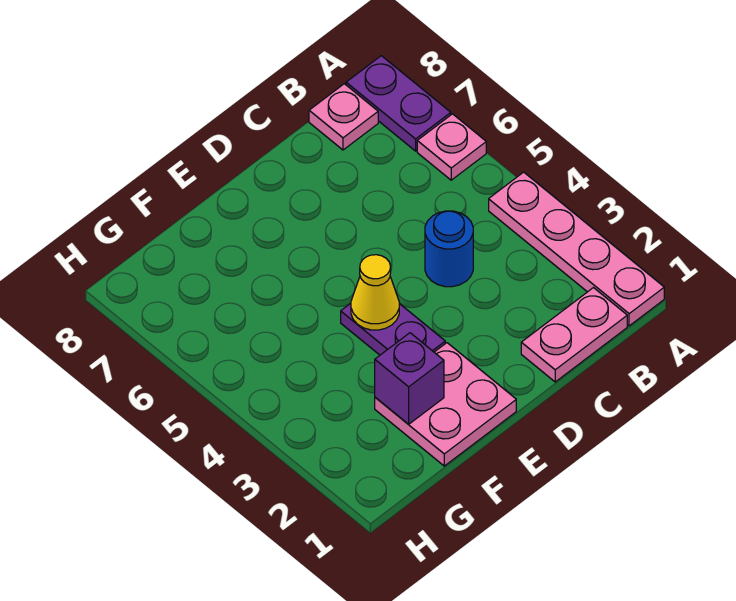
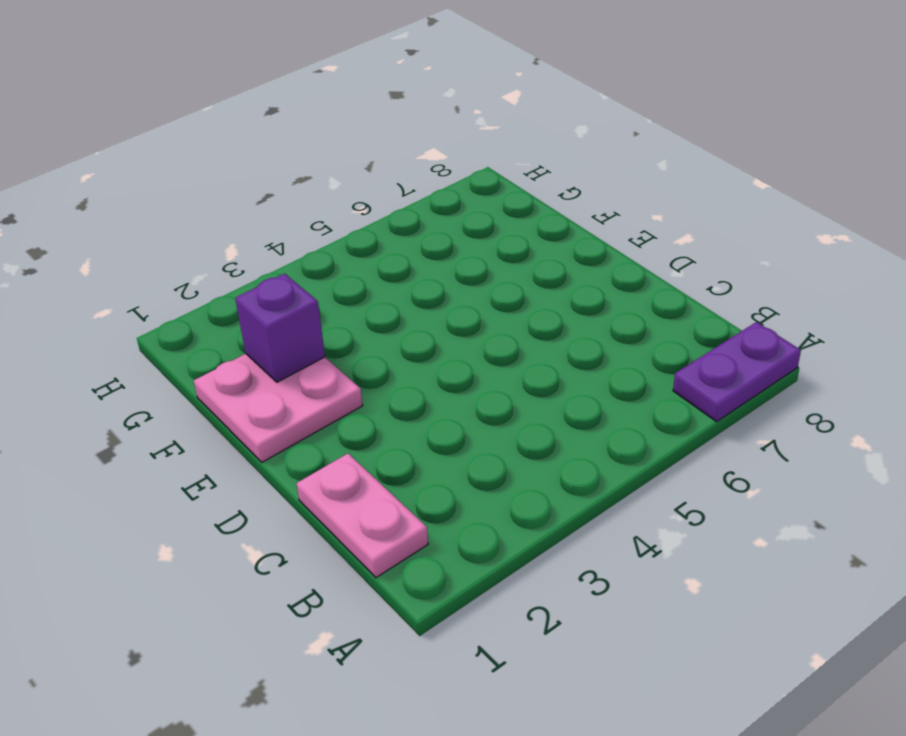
none -> pink plate A1:A4 level 1
none -> pink plate A6 level 1

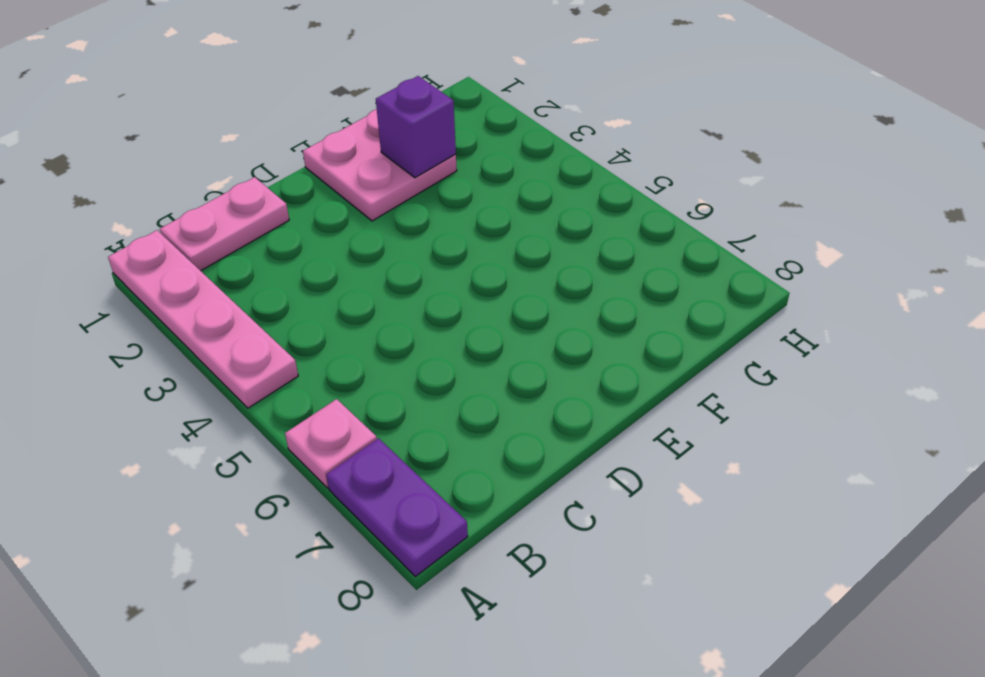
none -> pink plate B8 level 1
none -> blue round brick C4 level 1

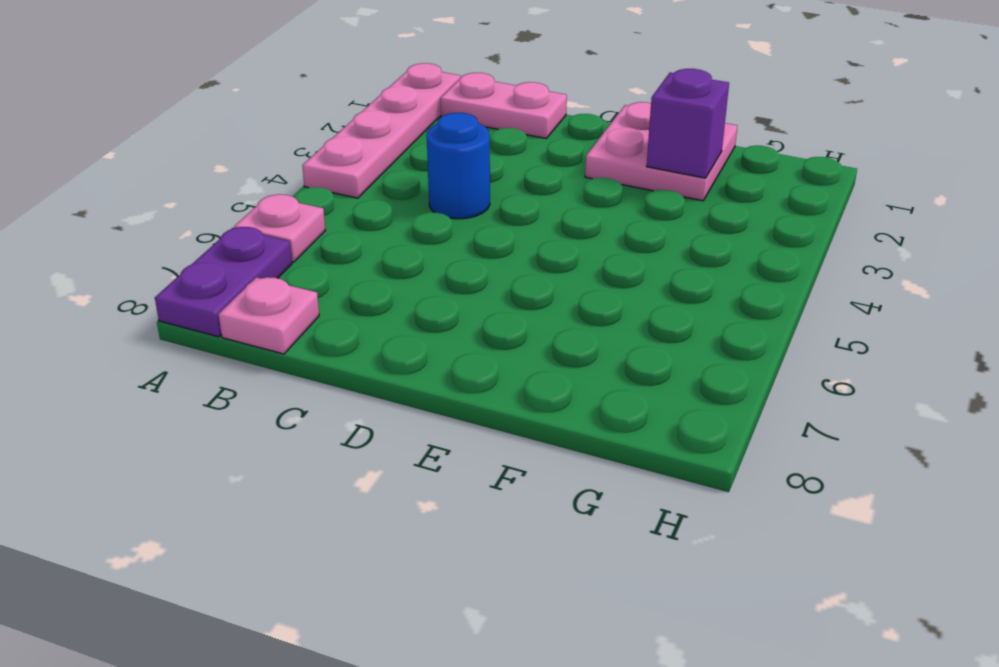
none -> purple plate E3:E4 level 1
none -> yellow cone E4 level 2

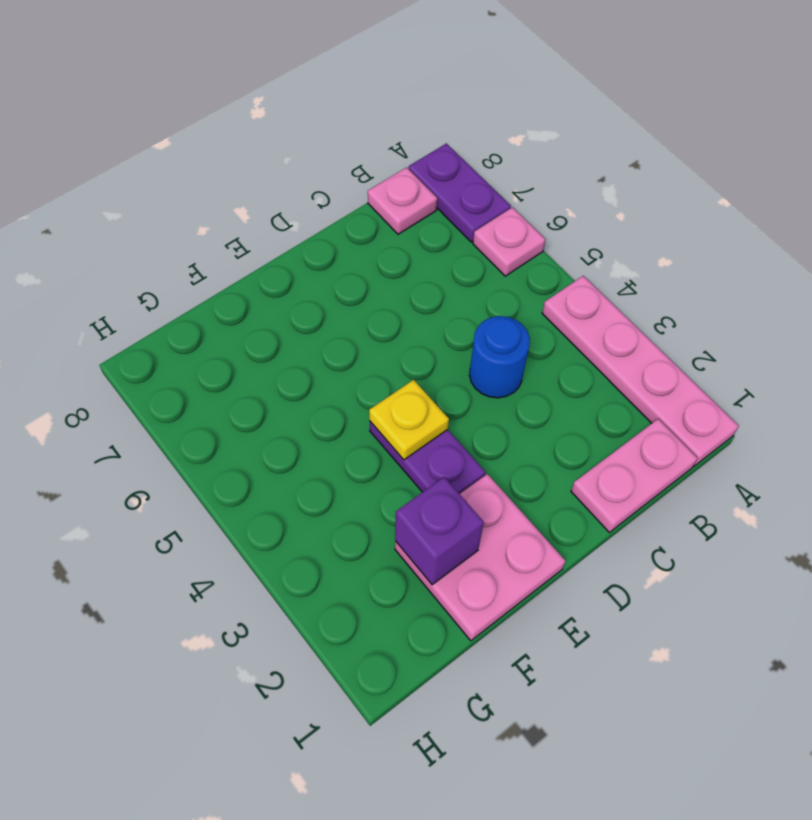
yellow plate E4 level 2 -> yellow cone E4 level 2

